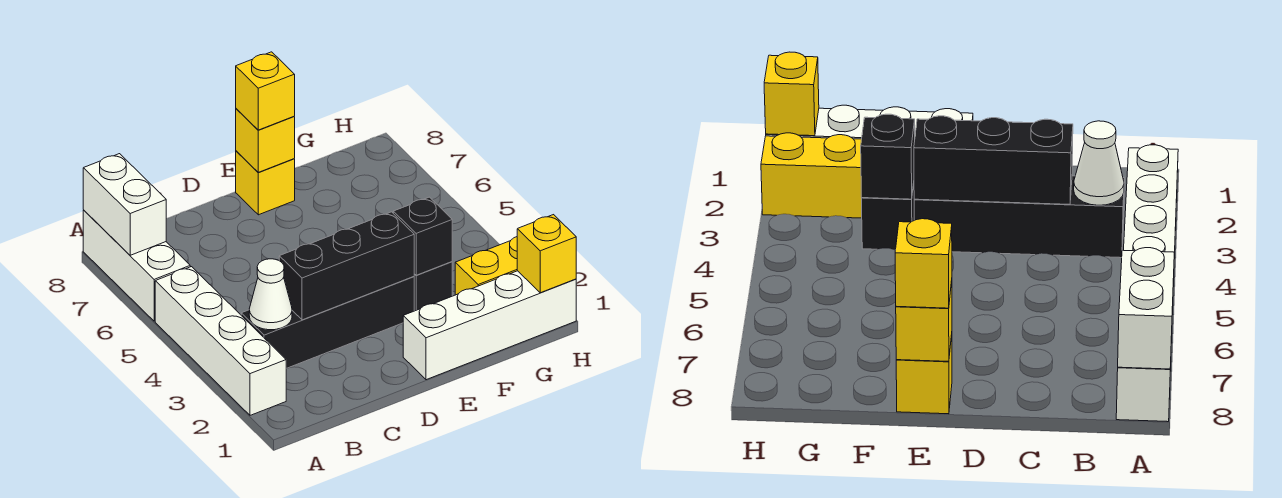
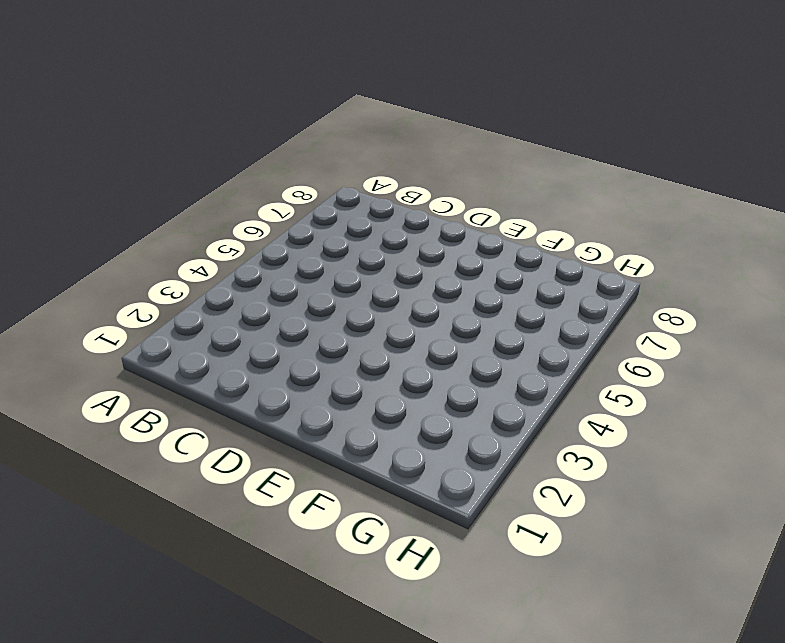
none -> white brick A2:A5 level 1
none -> white brick A6:A8 level 1
none -> black brick B3:E3 level 1

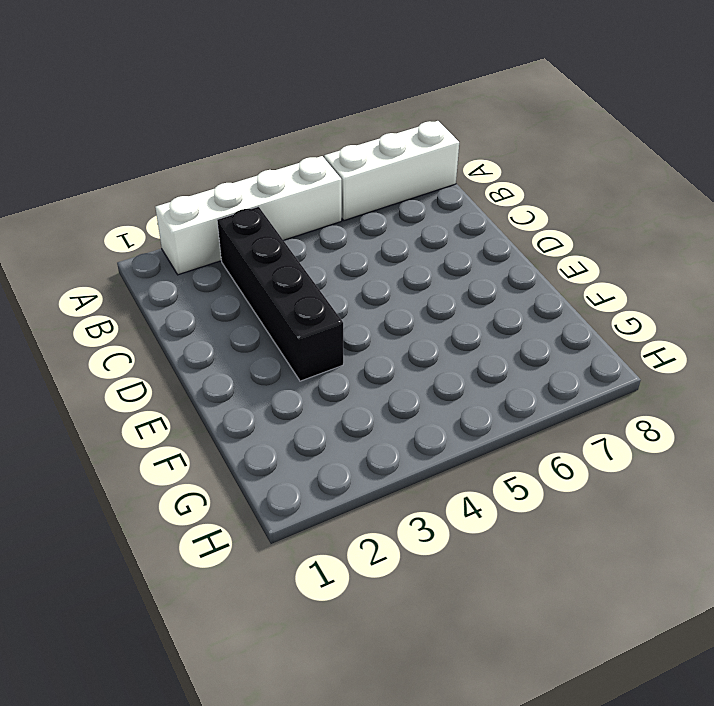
none -> white brick E1:H1 level 1
none -> yellow brick E8 level 1
none -> black brick F3 level 1

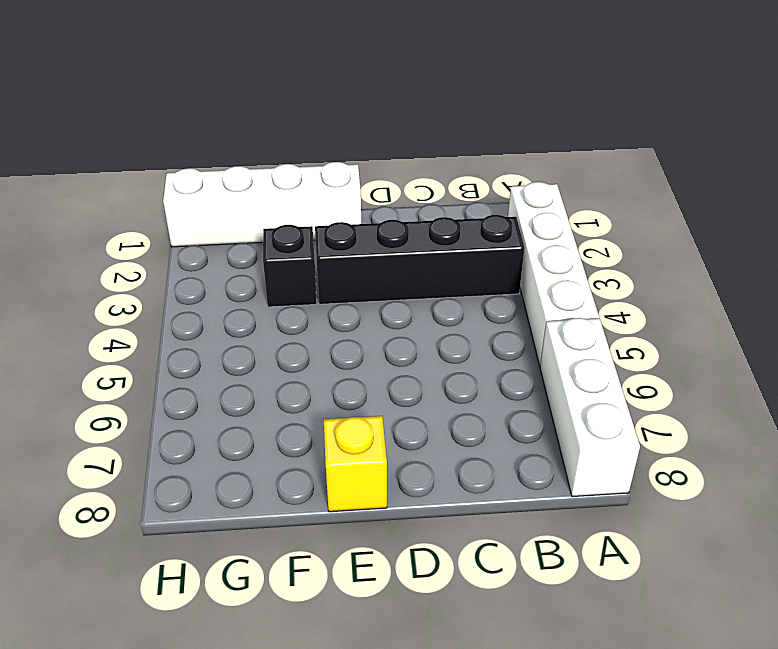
none -> yellow brick G2:H2 level 1
none -> white brick A7:A8 level 2
none -> white cone B3 level 2

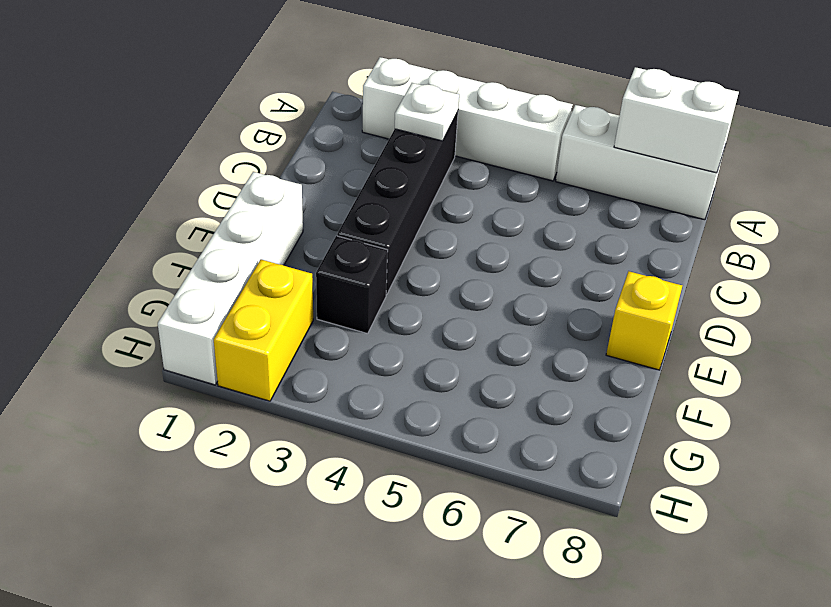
white plate B3 level 2 -> white cone B3 level 2
none -> black brick C3:E3 level 2
none -> yellow brick E8 level 2
none -> black brick F3 level 2

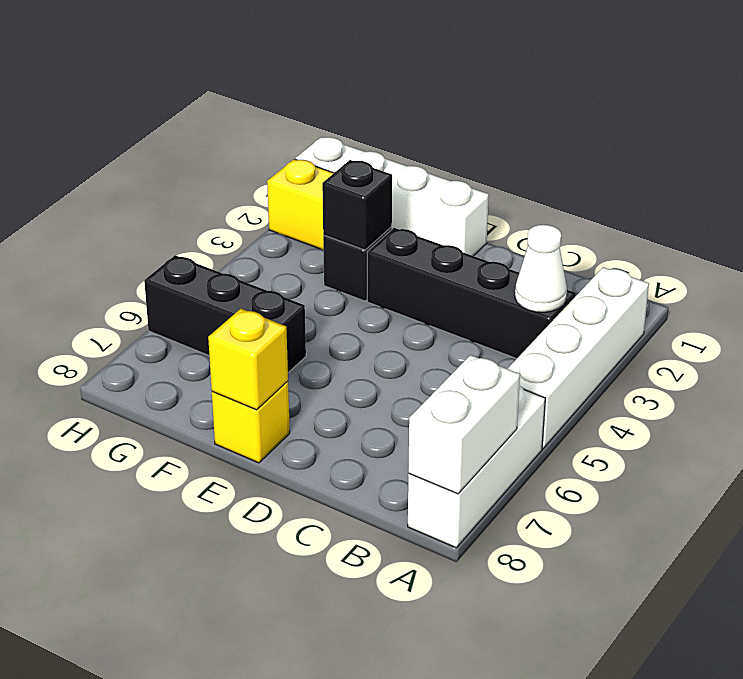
black brick F6:H6 level 1 -> black brick C3:E3 level 2
none -> yellow brick H1 level 2
none -> yellow brick E8 level 3

